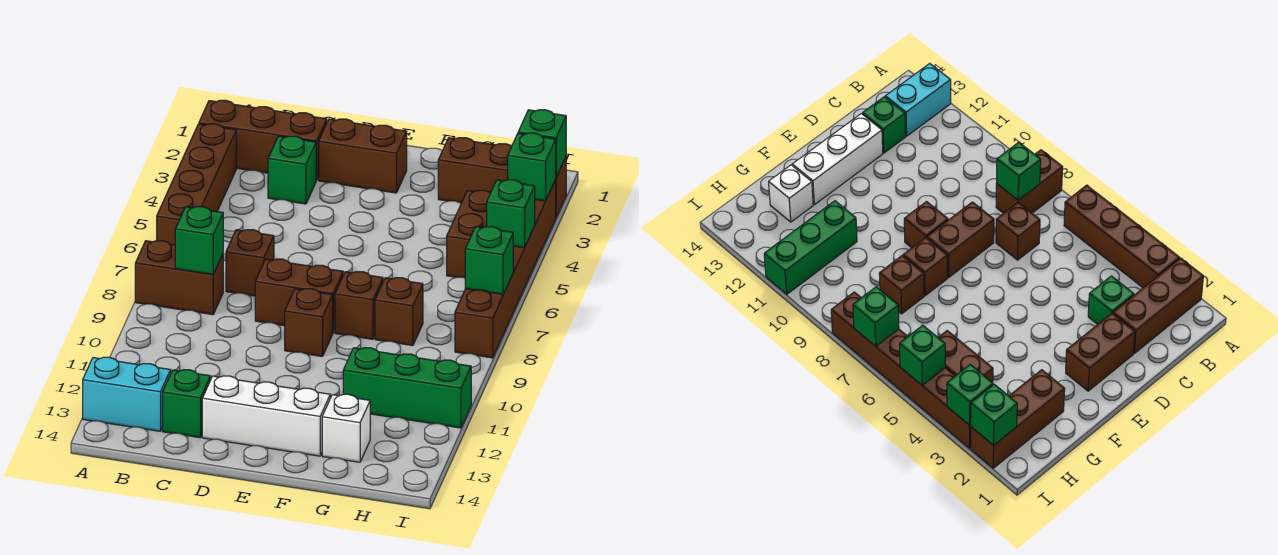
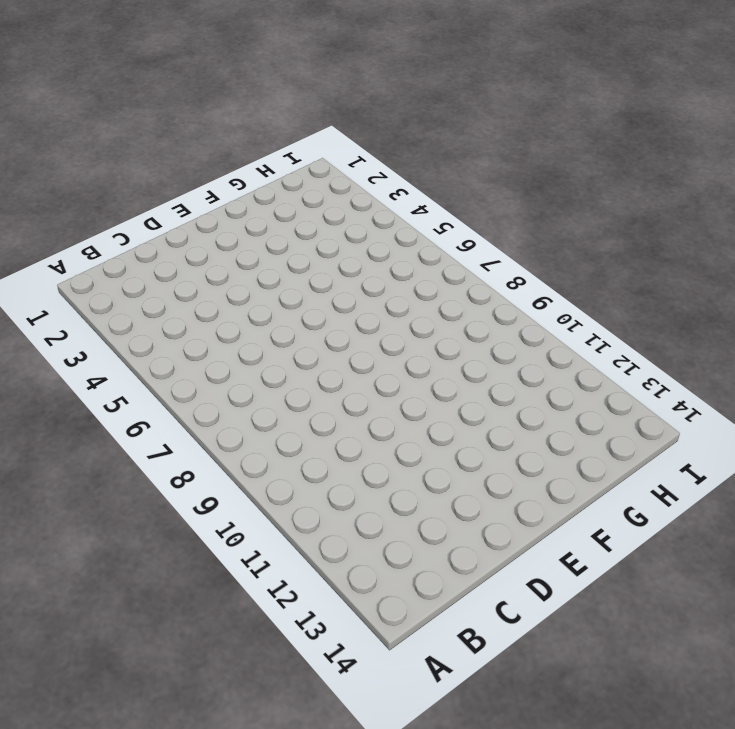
none -> brown brick A2:C2 level 1
none -> brown brick A3:A6 level 1
none -> brown brick A8:B8 level 1

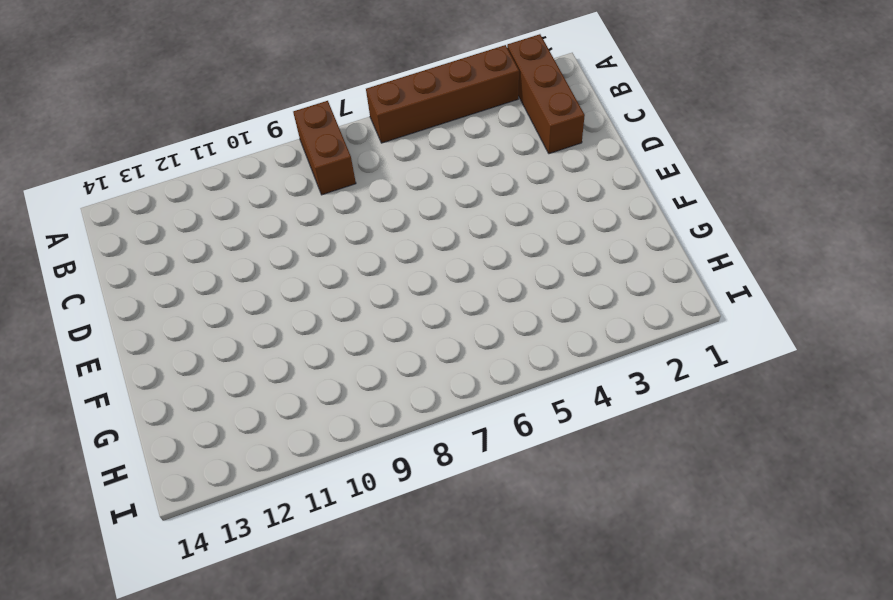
none -> cyan brick A13:B13 level 1
none -> green brick C3 level 1
none -> brown brick C7 level 1

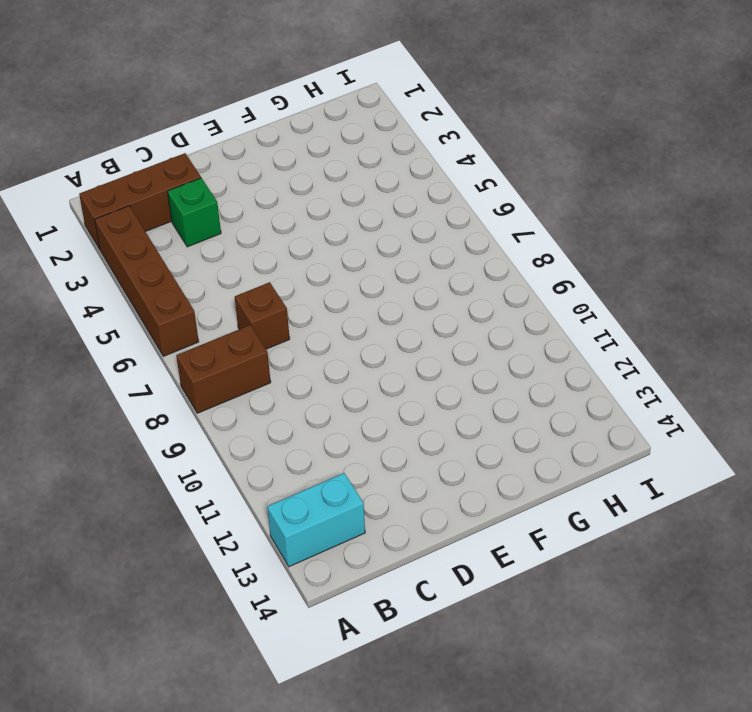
none -> green brick C13 level 1
none -> brown brick D2:E2 level 1
none -> brown brick D8:E8 level 1

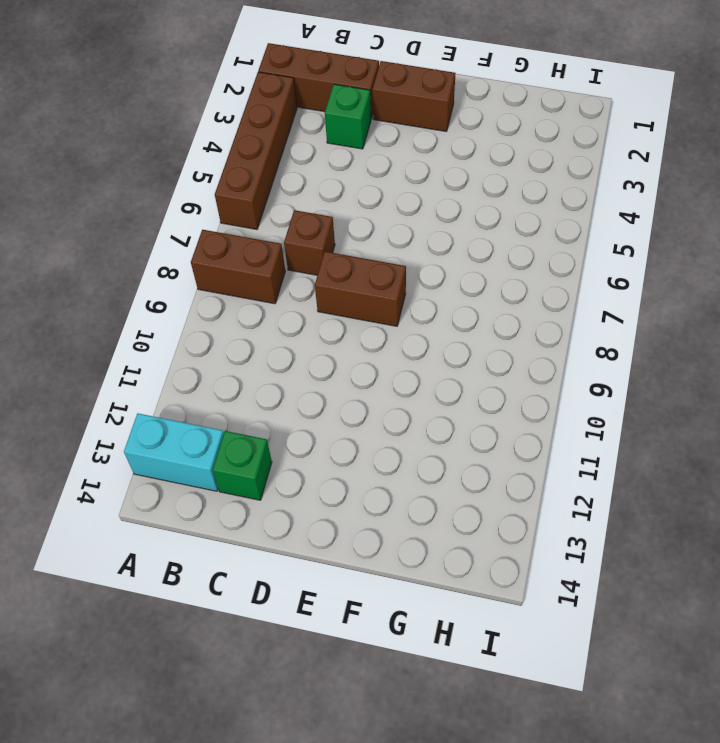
none -> white brick D13:F13 level 1
none -> brown brick E9 level 1
none -> brown brick F8 level 1

